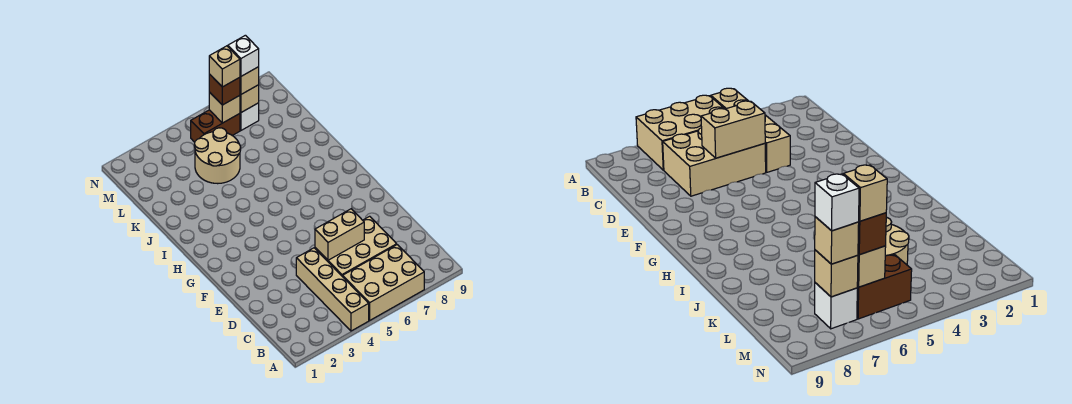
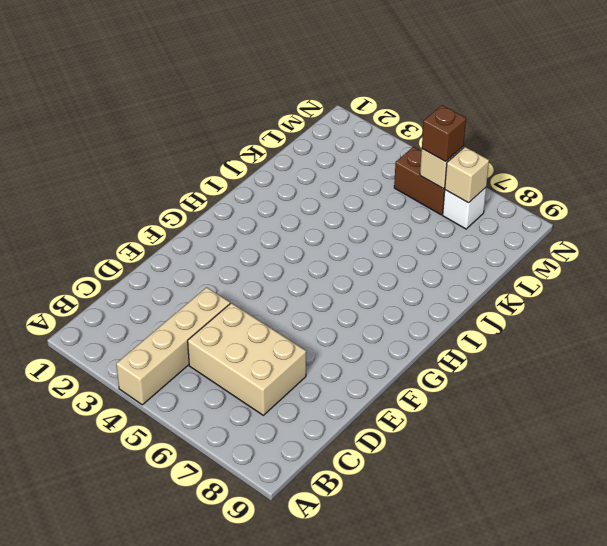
none -> tan brick A5:B7 level 1
none -> tan round brick K4:L5 level 1
none -> tan brick D5:D6 level 2

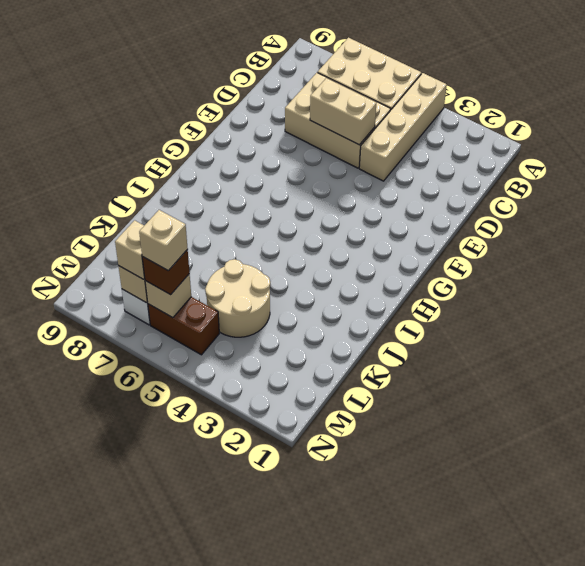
none -> white brick M7 level 4

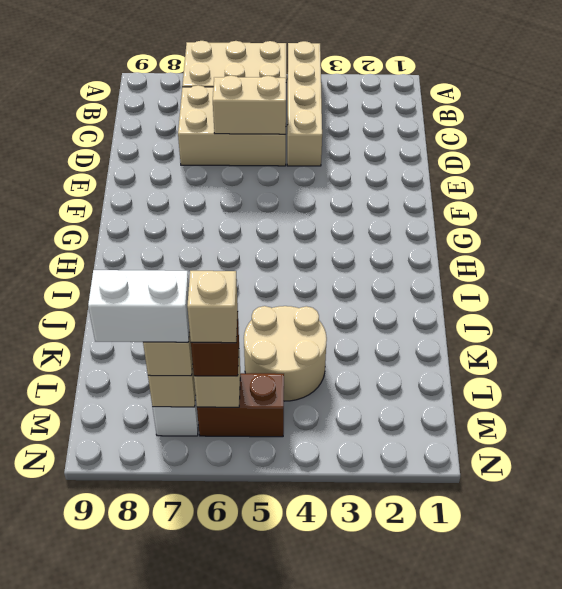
white brick M7:M8 level 4 -> white brick M7 level 4

